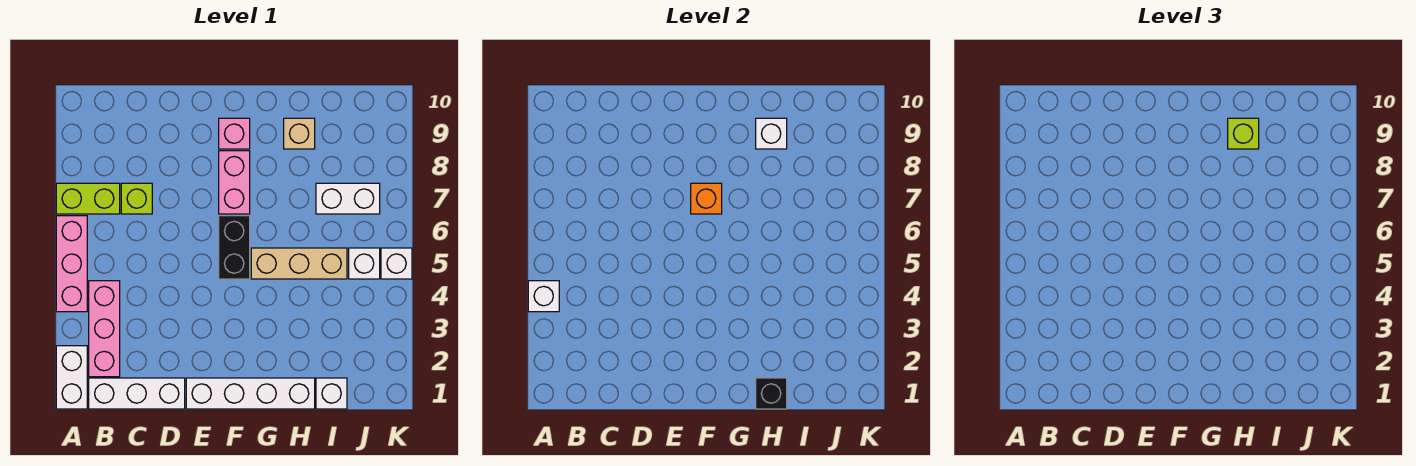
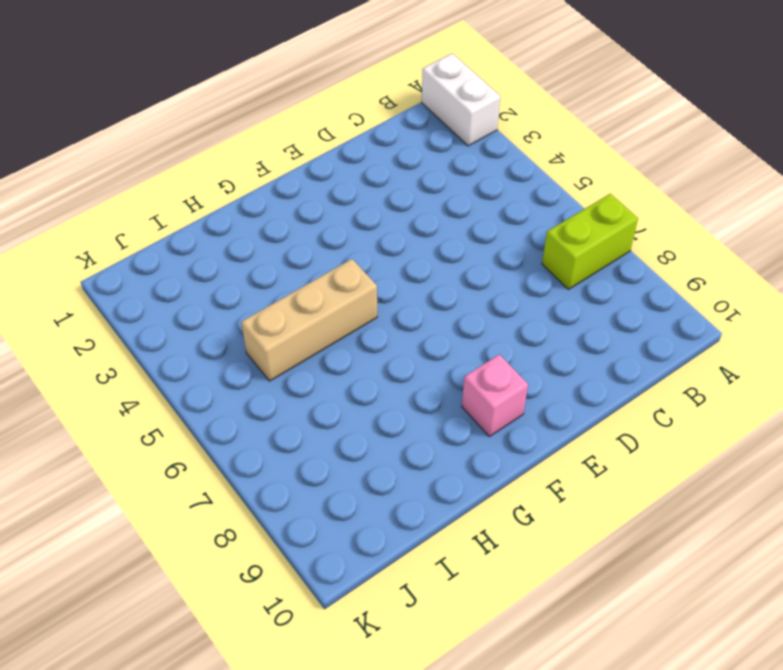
none -> pink brick A4:A6 level 1
none -> white brick B1:D1 level 1
none -> pink brick B2:B4 level 1

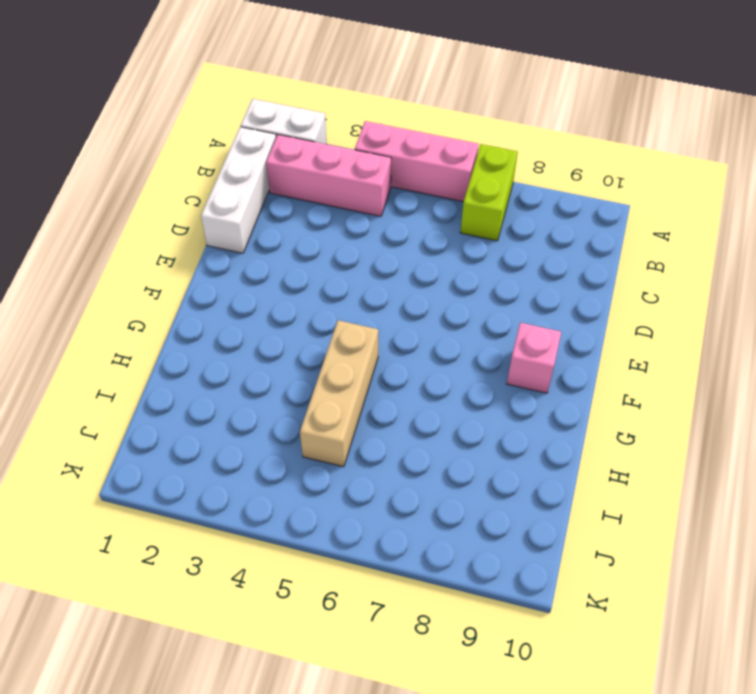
none -> lime brick C7 level 1
none -> white brick E1:H1 level 1
none -> black brick F5:F6 level 1

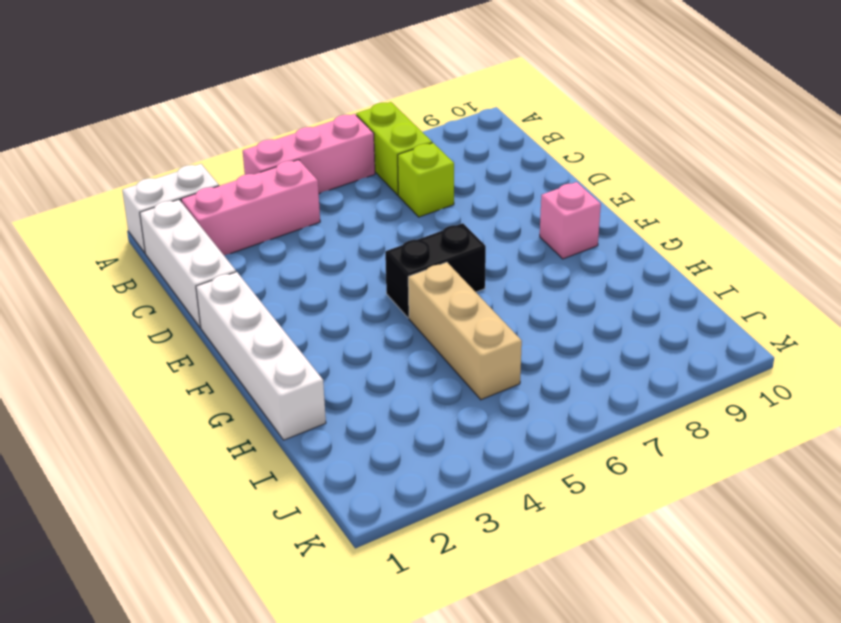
none -> pink brick F7:F8 level 1
none -> tan brick H9 level 1
none -> white brick I1 level 1

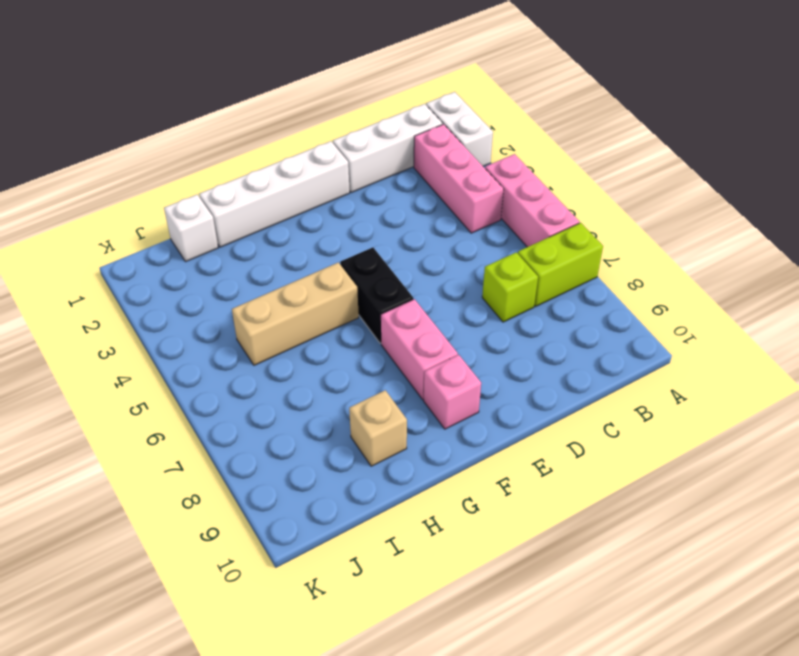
none -> white brick I7:J7 level 1
none -> white brick J5 level 1
none -> white brick K5 level 1

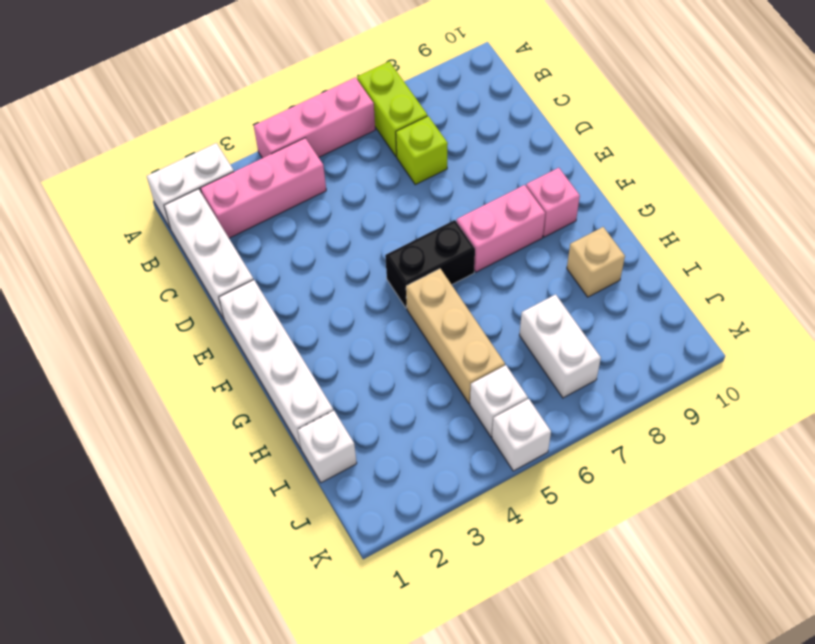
none -> white brick A4 level 2
none -> orange brick F7 level 2
none -> black brick H1 level 2

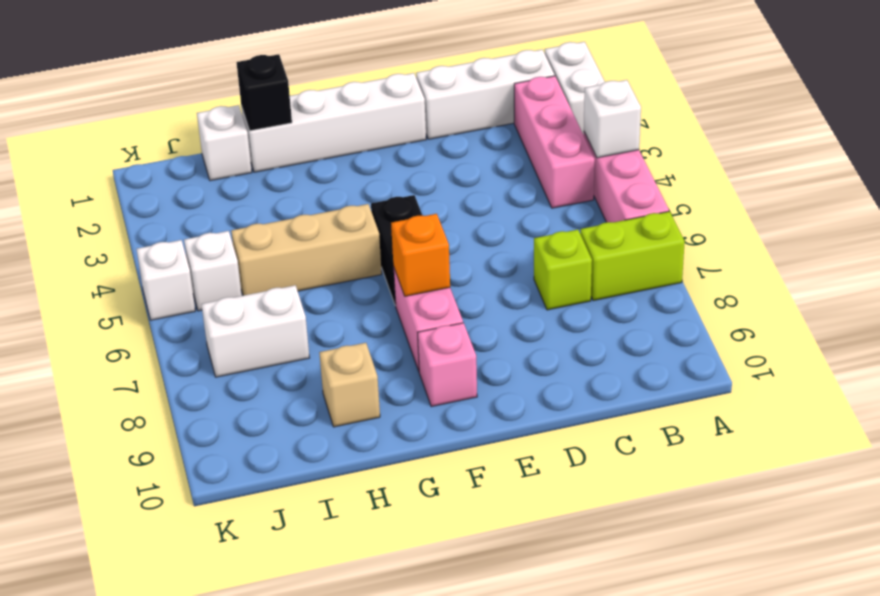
none -> white brick H9 level 2
none -> lime brick H9 level 3

